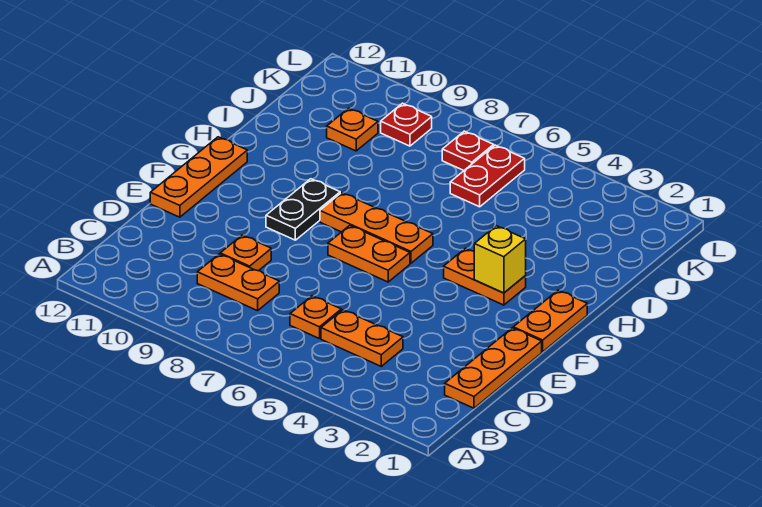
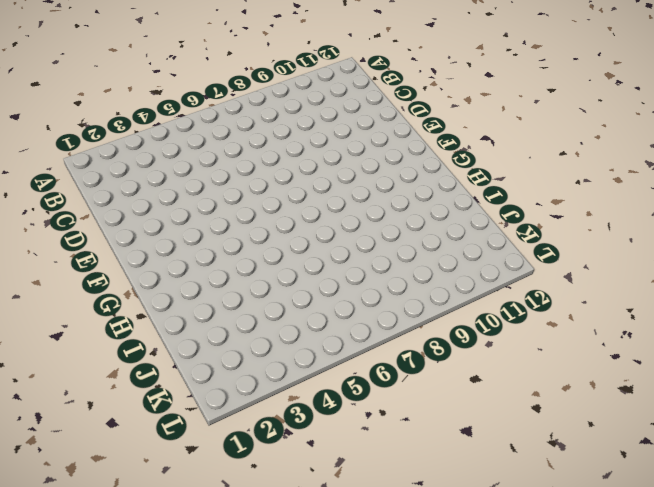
none -> orange plate C1:E1 level 1
none -> orange plate C4:C5 level 1
none -> orange plate C6 level 1

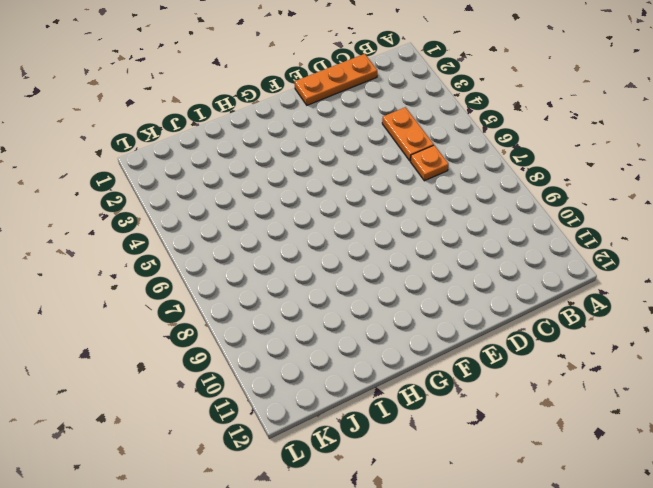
none -> orange plate C8:C9 level 1
none -> orange plate D9 level 1
none -> orange plate E12:G12 level 1

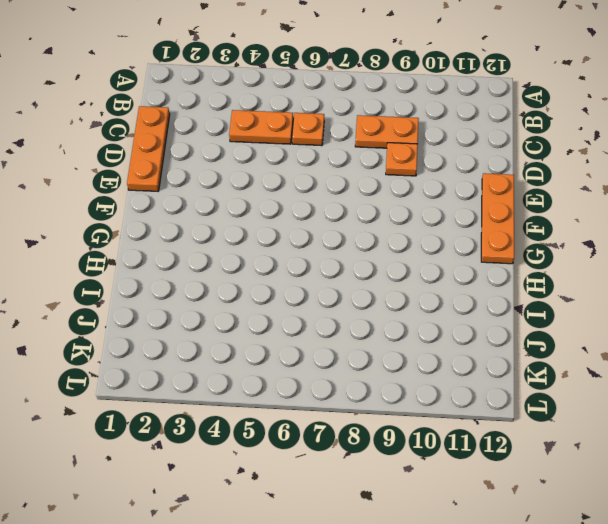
none -> orange plate F1:G1 level 1
none -> orange plate F6:F7 level 1
none -> black plate F9:G9 level 1

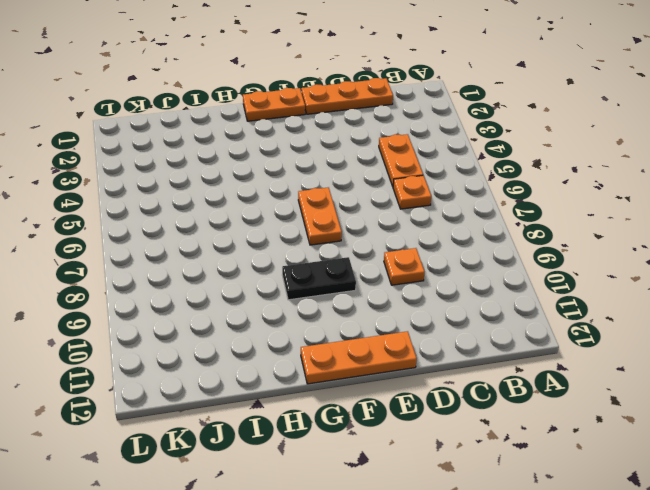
none -> orange plate C8:C9 level 1
none -> orange plate G3:G4 level 1
none -> orange plate G6:G8 level 1

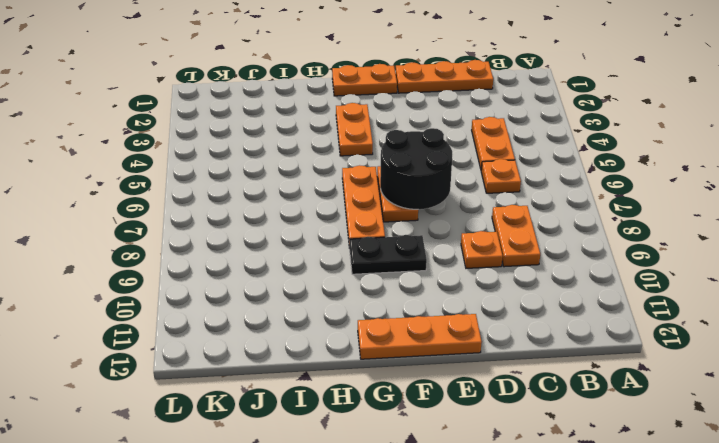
black round brick E6:F7 level 2 -> none
none -> red plate J6:K6 level 1
none -> orange plate J10 level 1
none -> red plate K7 level 1

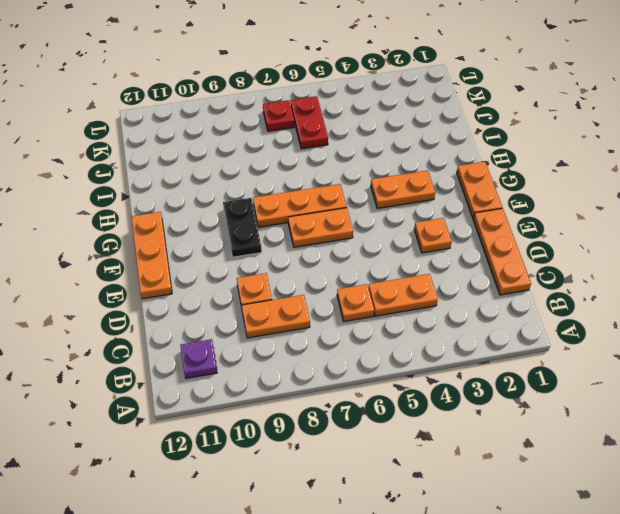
purple plate B11 level 1 -> none
orange plate E3 level 1 -> orange plate J10 level 1
none -> red plate K9 level 1
none -> yellow brick G3 level 2

